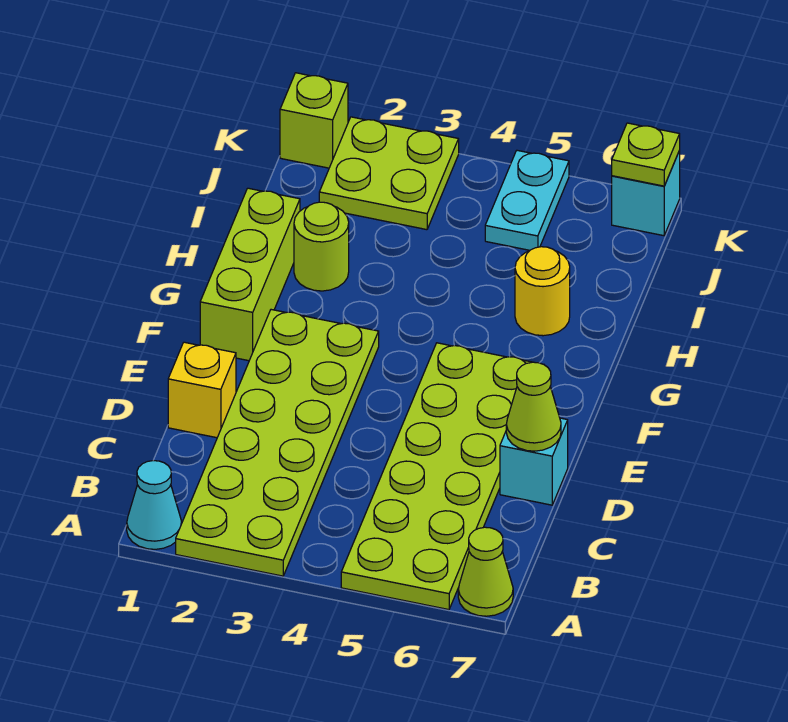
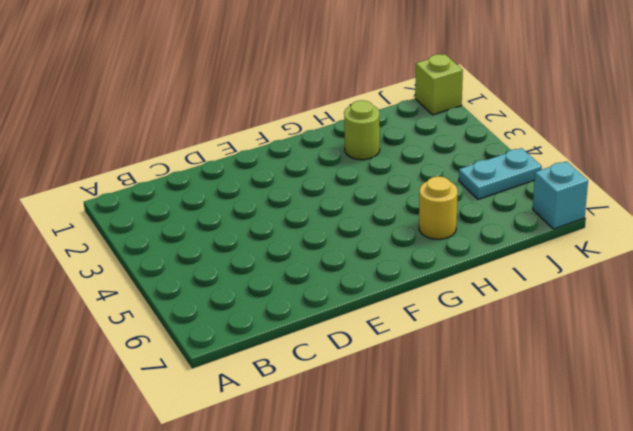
none -> cyan cone A1 level 1
none -> lime plate A2:F3 level 1
none -> lime plate A5:F6 level 1

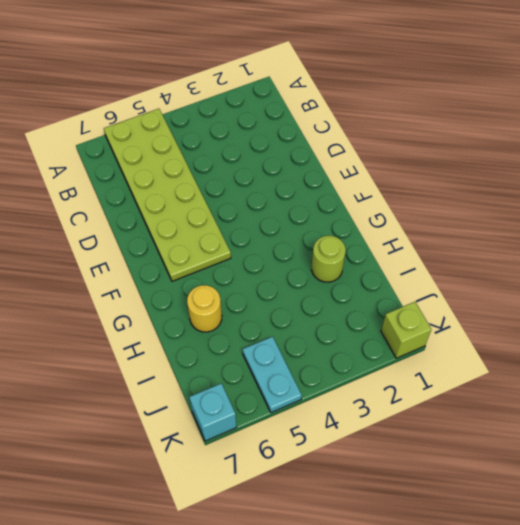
none -> cyan cone A1 level 1
none -> lime plate A2:F3 level 1
none -> lime cone A7 level 1

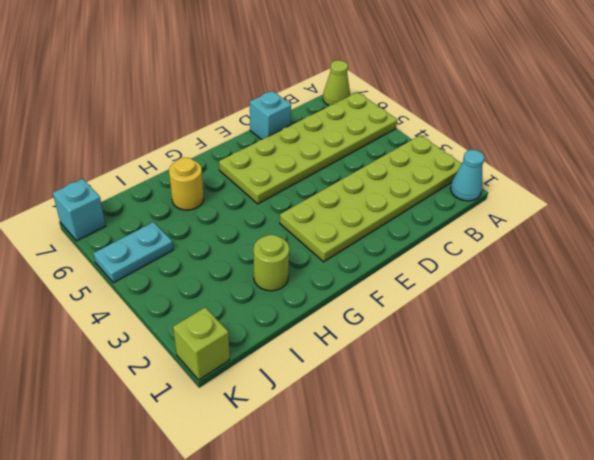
none -> yellow brick D1 level 1
none -> lime brick F1:H1 level 1
none -> lime plate J2:K3 level 1

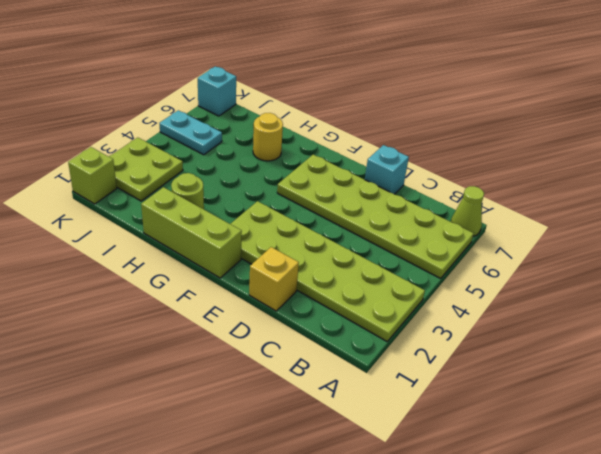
none -> cyan cone A1 level 1
none -> lime cone D7 level 2
none -> lime plate K7 level 2

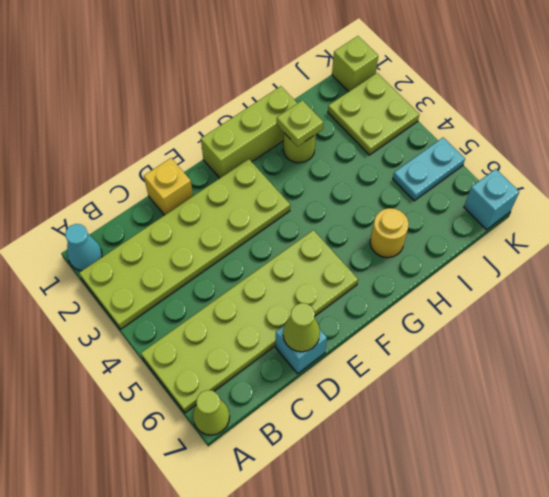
lime plate H2 level 2 -> lime plate K7 level 2

